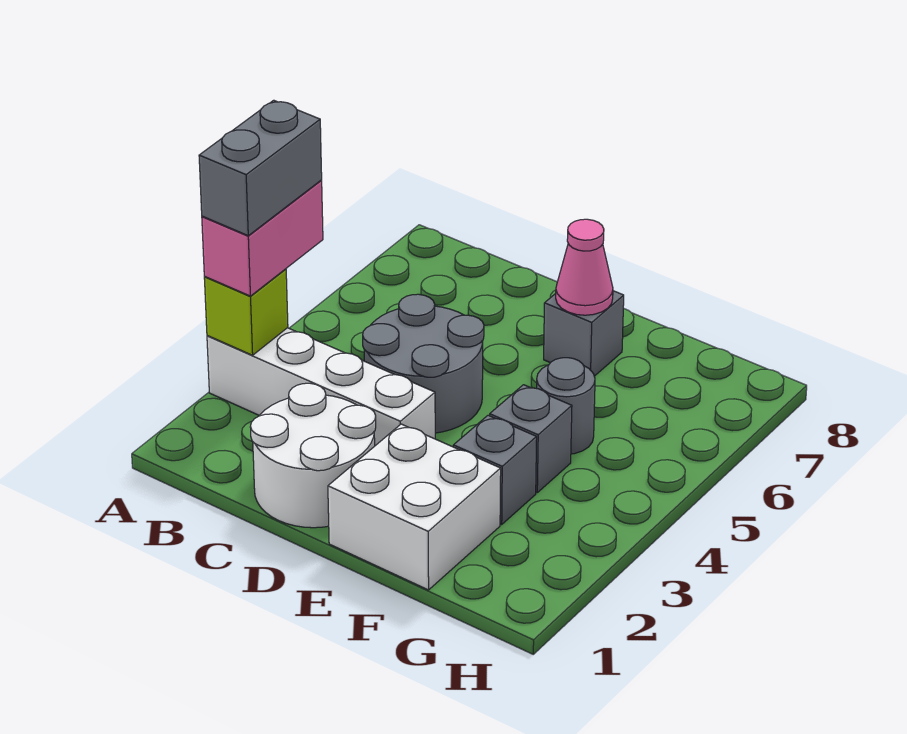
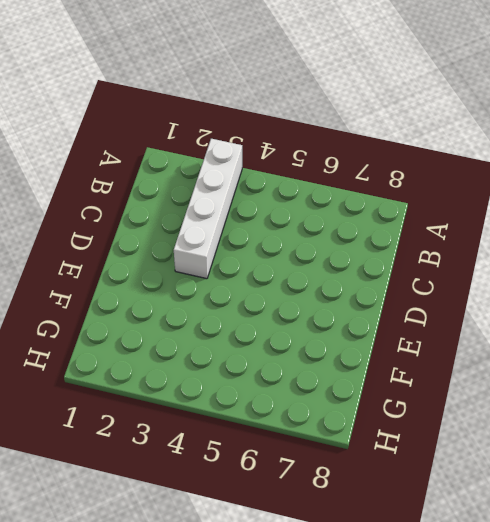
none -> white round brick C1:D2 level 1
none -> grey round brick C4:D5 level 1
none -> white brick E1:F2 level 1

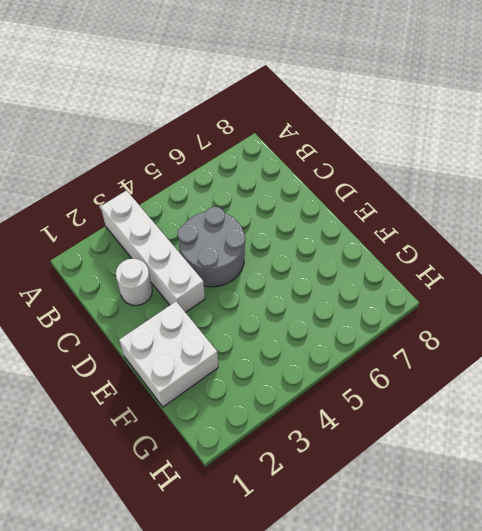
white round brick C2 level 1 -> white round brick C1:D2 level 1
none -> grey brick E7 level 1
none -> grey brick F3 level 1
none -> grey brick F4 level 1

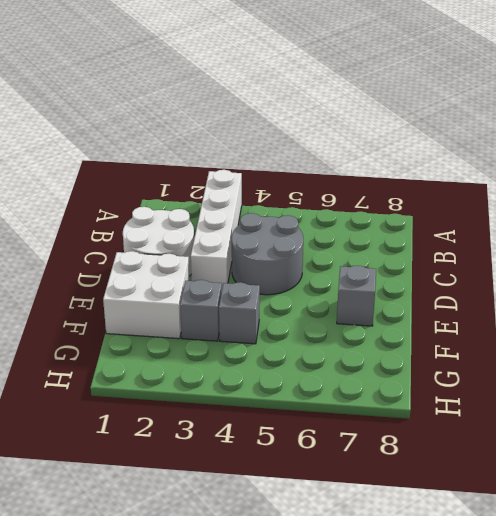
none -> grey round brick F5 level 1
none -> lime brick A3 level 2
none -> pink cone E7 level 2

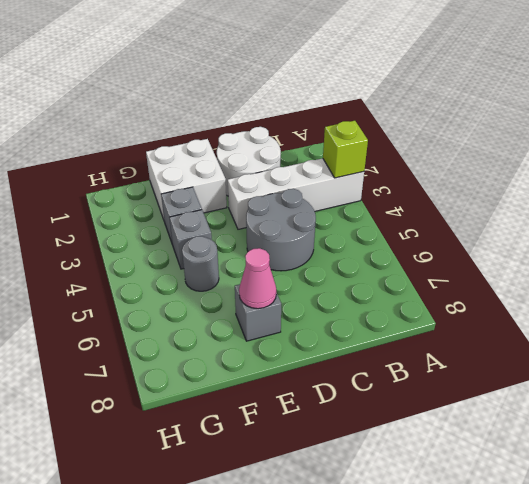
none -> pink brick A3:A4 level 3
none -> grey brick A3:A4 level 4

